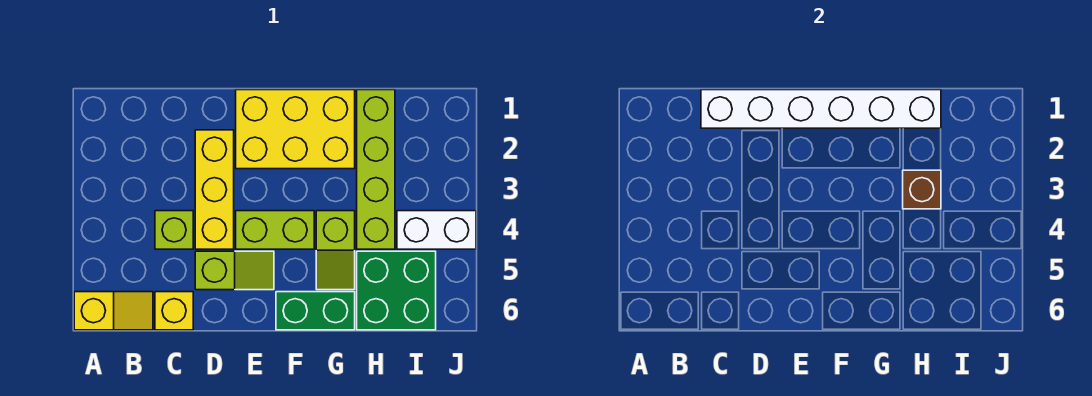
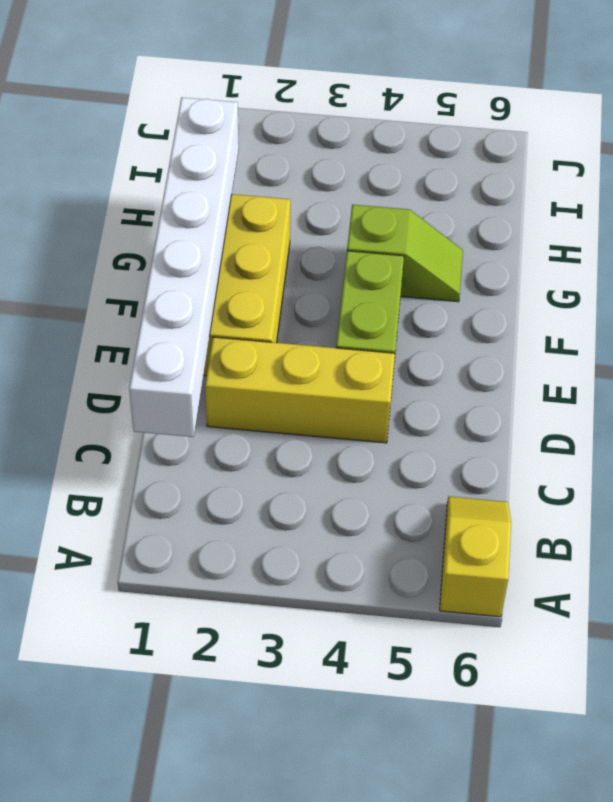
none -> lime brick C4 level 1
none -> yellow brick C6 level 1
none -> lime slope D5:E5 level 1 top D

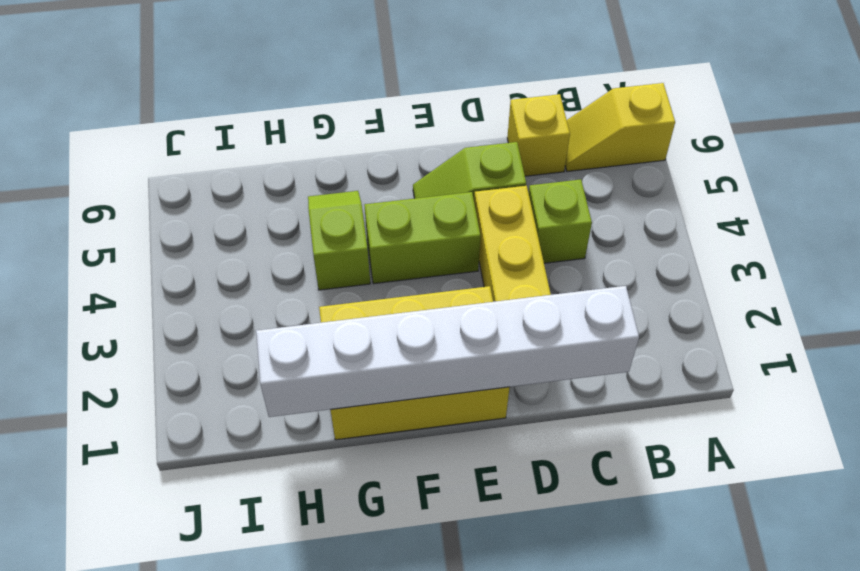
none -> green brick F6:G6 level 1
none -> lime brick H1:H4 level 1
none -> green brick H5:I6 level 1

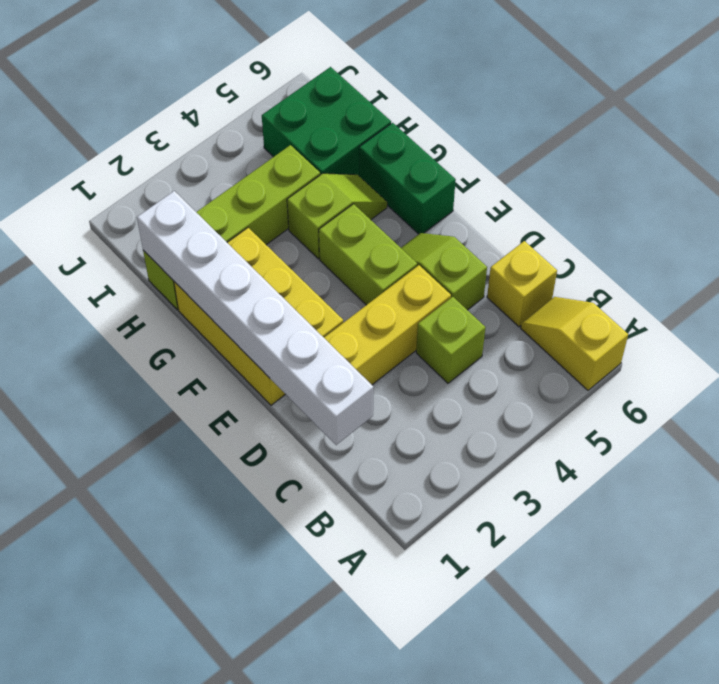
none -> white brick I4:J4 level 1
none -> brown brick H3 level 2

